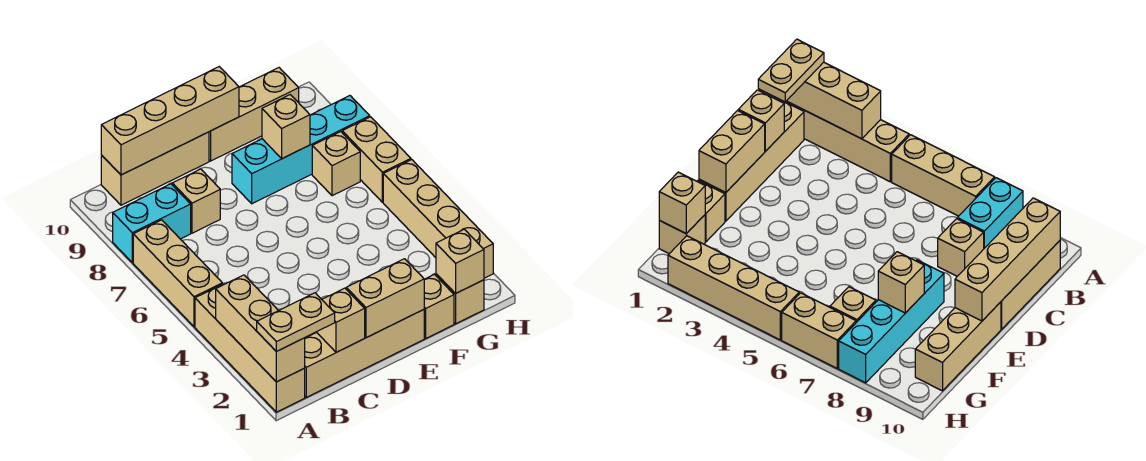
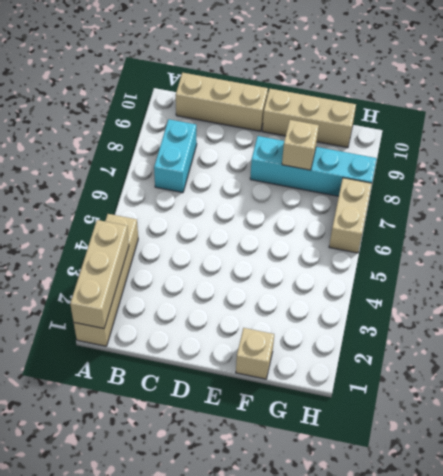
cyan brick B7:B8 level 1 -> cyan brick A8:B8 level 1
none -> tan brick A5:A7 level 1
none -> tan brick B1:E1 level 1
none -> tan brick C8 level 1

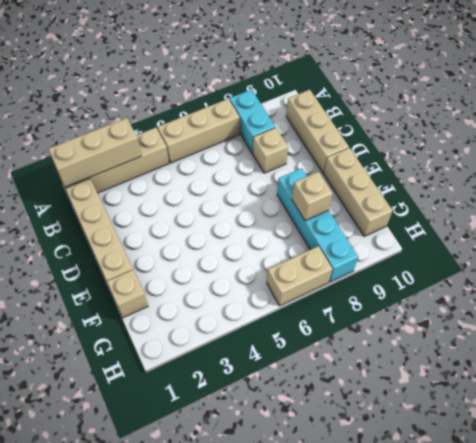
none -> tan brick G1 level 1
none -> tan brick G7 level 1
none -> tan brick H2:H5 level 1

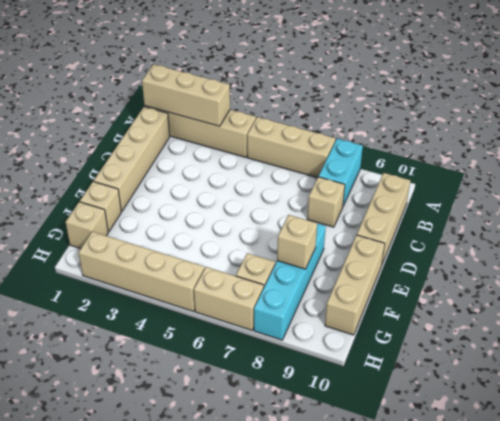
none -> tan brick B10:E10 level 2
none -> tan brick C1 level 2
none -> tan brick D1:E1 level 2

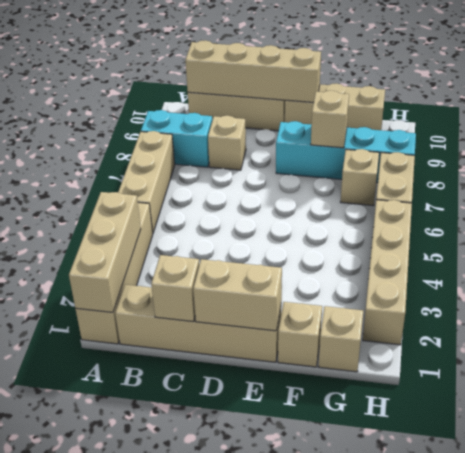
none -> tan brick G1 level 2
none -> tan plate A1:B1 level 3

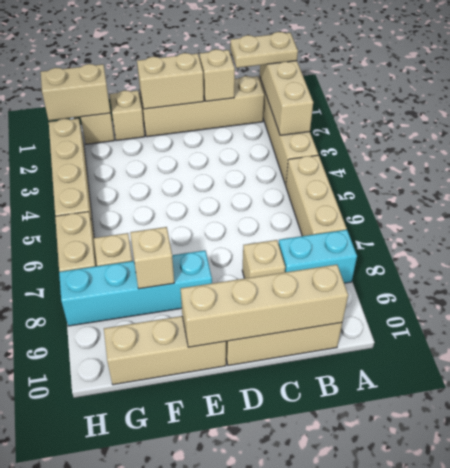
tan brick G1:H1 level 2 -> tan brick G1 level 2

